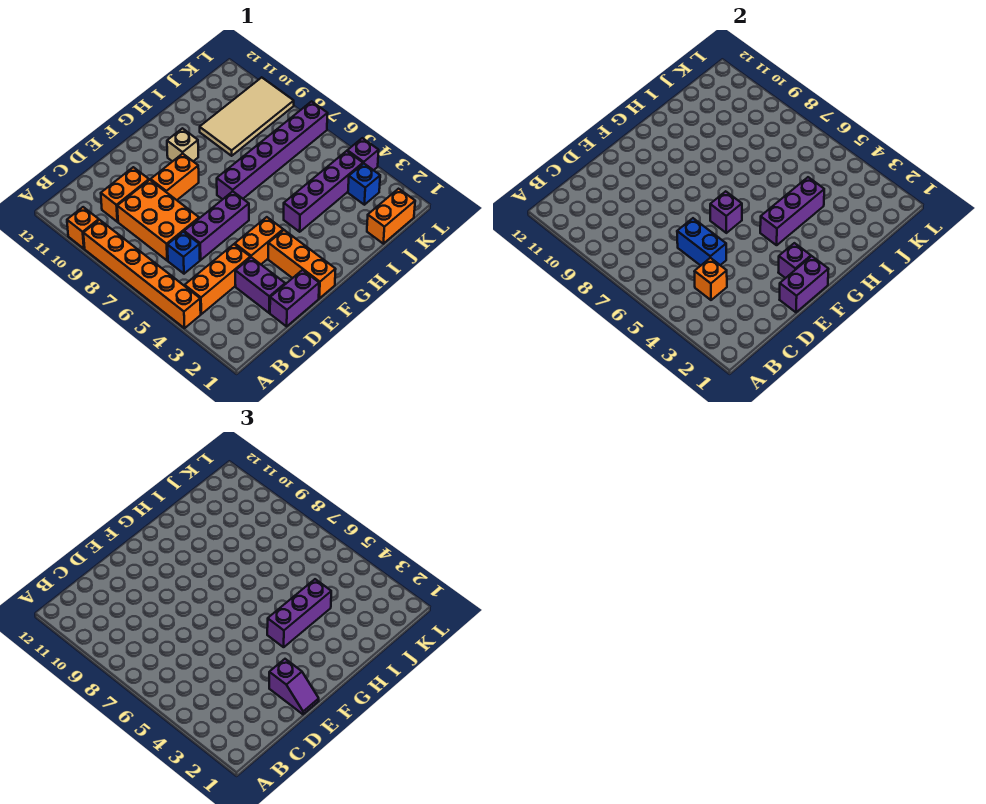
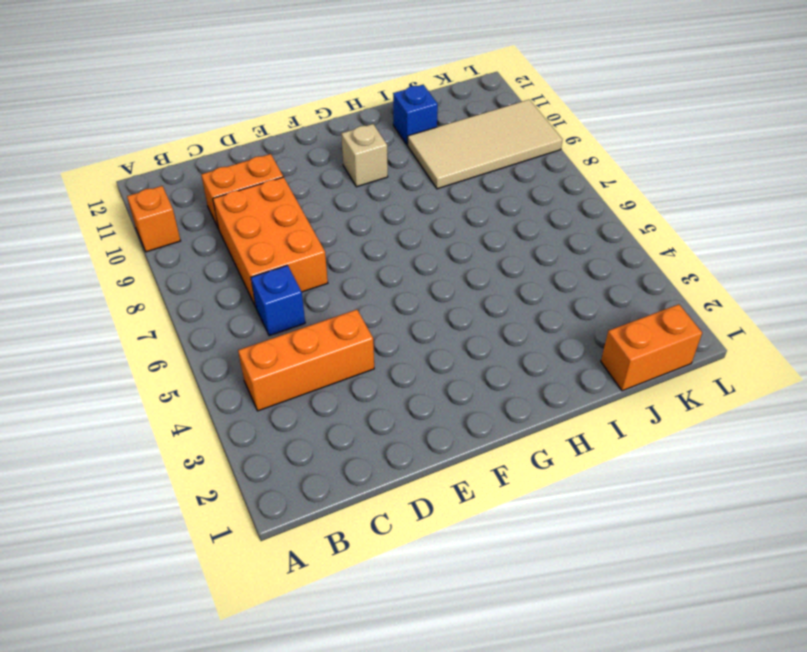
blue brick I11 level 1 -> blue brick K3 level 1
none -> orange brick A4:A9 level 1
none -> purple brick D1:E1 level 1
none -> purple brick D2:D3 level 1

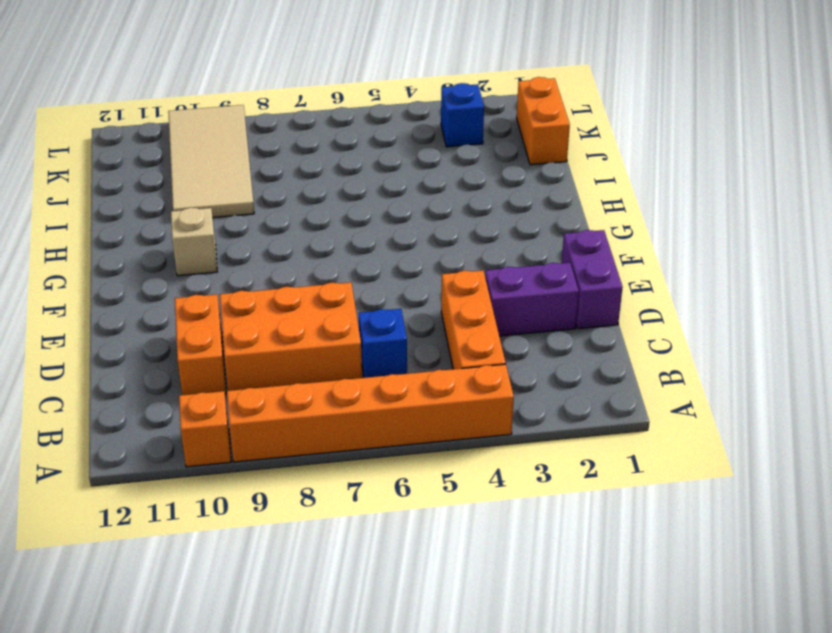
none -> purple brick D6:F6 level 1
none -> orange brick E4:F4 level 1
none -> orange brick E9:F9 level 1

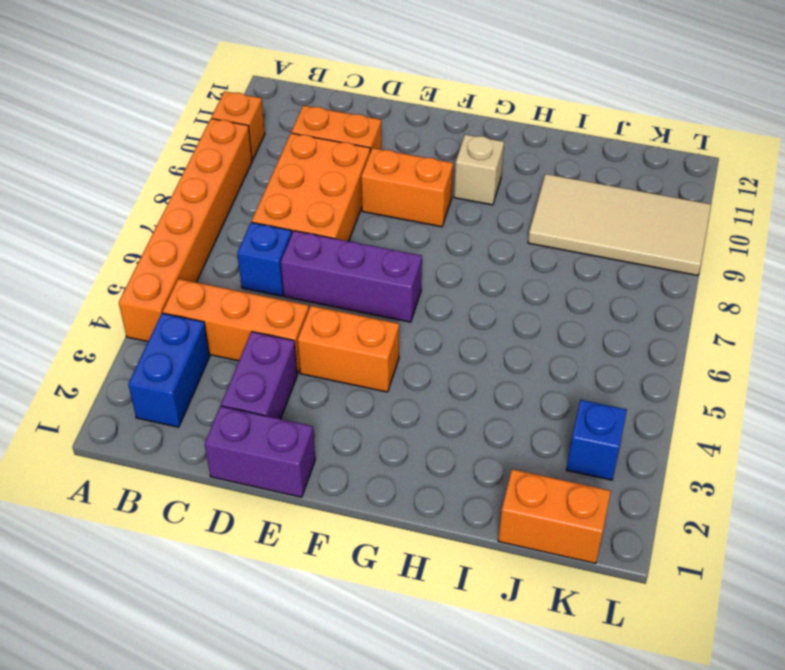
blue brick B2:B3 level 1 -> blue brick D5:D6 level 2
none -> orange brick F1:F3 level 1
none -> purple brick G7:L7 level 1
none -> purple brick H4:K4 level 1

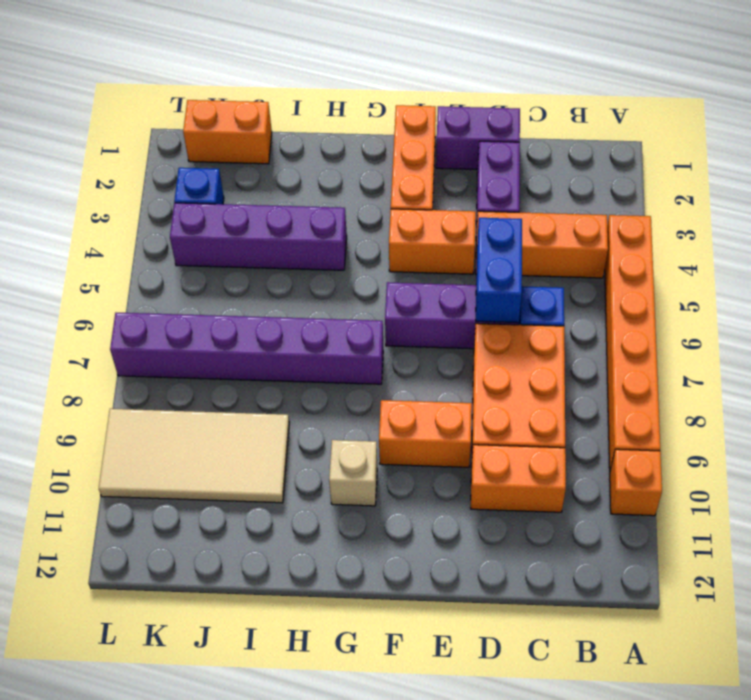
none -> purple brick L4 level 1
none -> orange brick C4 level 2
none -> purple brick E1:F1 level 2

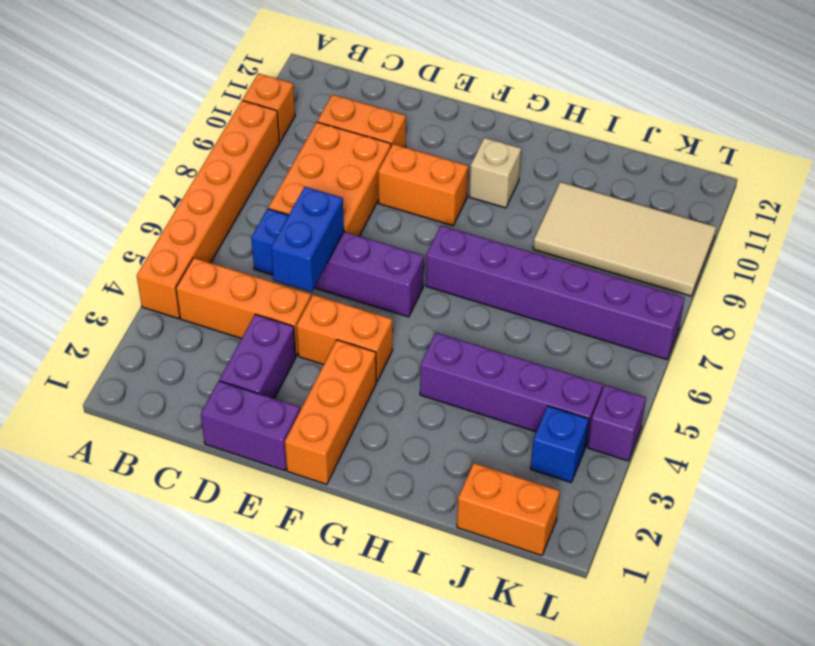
none -> orange brick C4 level 2
none -> purple brick E1:F1 level 2
none -> purple brick F2 level 2

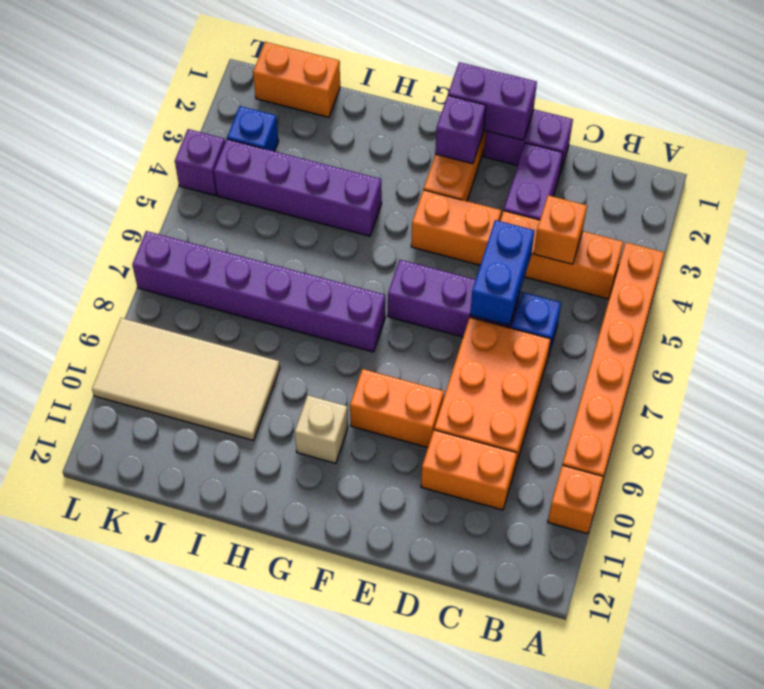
none -> purple brick F6 level 2
none -> purple brick G4:I4 level 2
none -> purple slope E1:E2 level 3 top 2

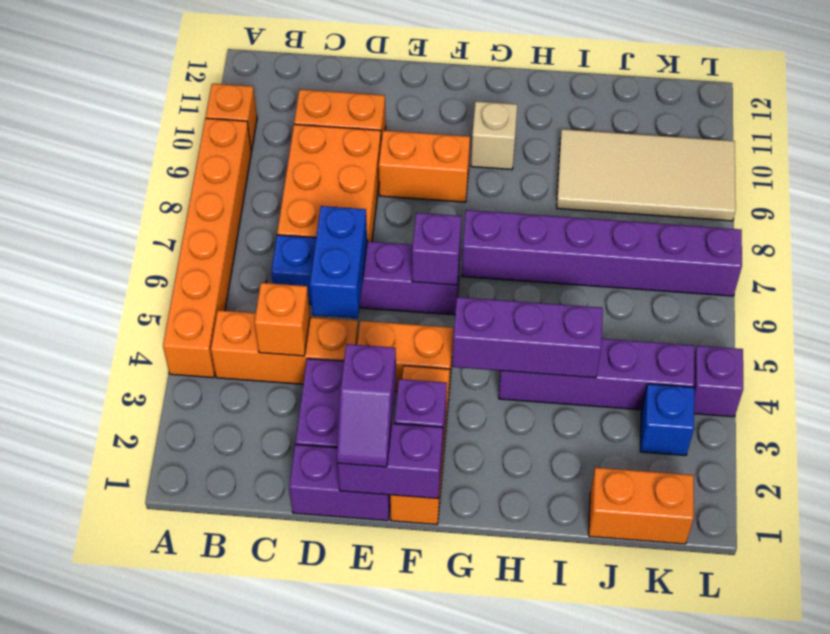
none -> purple brick G4:I4 level 3

